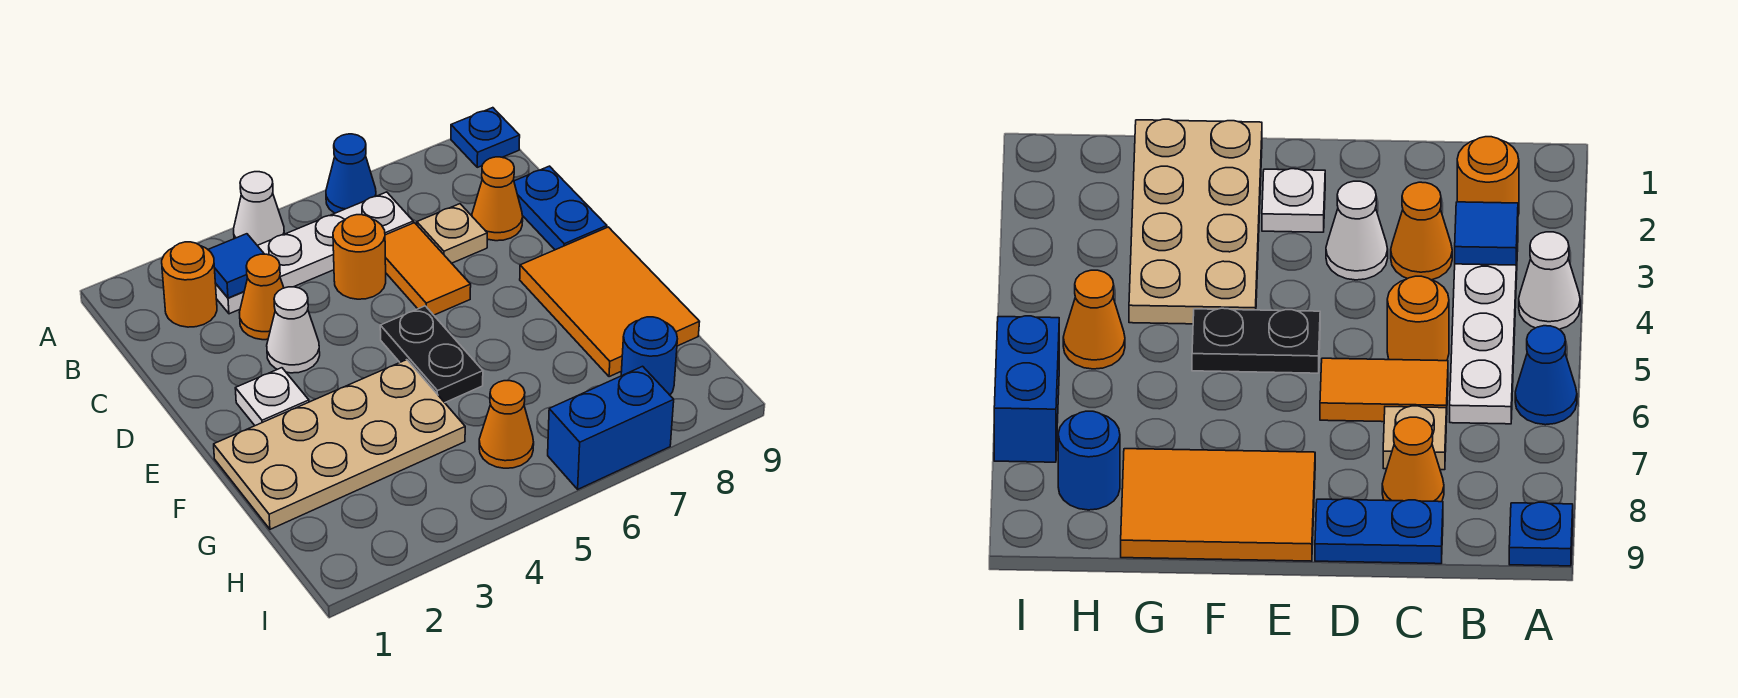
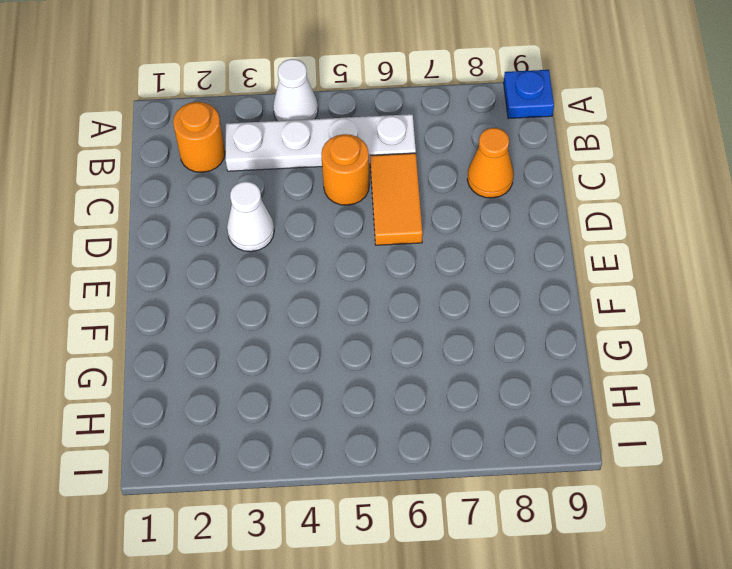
none -> blue cone A6 level 1
none -> orange cone C3 level 1
none -> tan plate C7 level 1

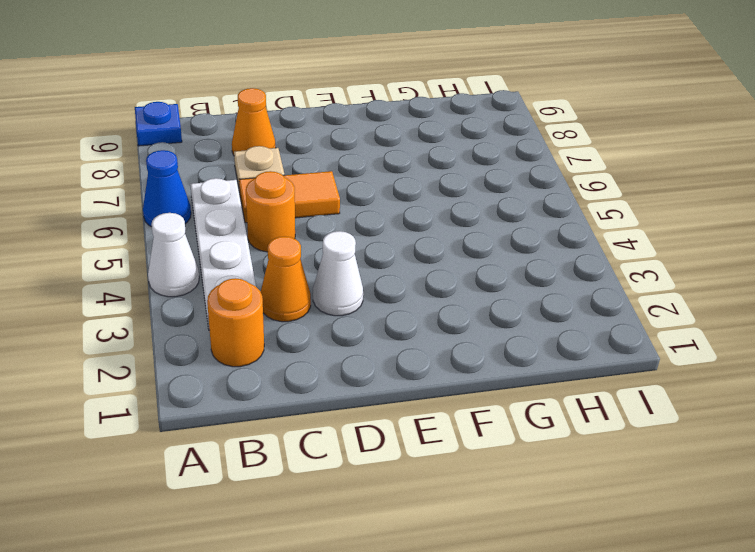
none -> blue plate C9:D9 level 1
none -> white plate E2 level 1
none -> black plate E5:F5 level 1

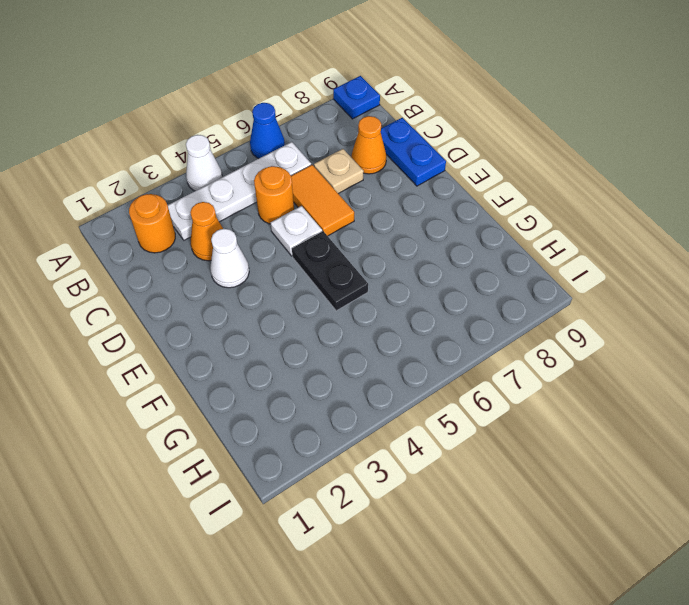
white plate D5 level 1 -> white plate E2 level 1
none -> orange tile E8:G9 level 1
none -> tan plate F1:G4 level 1
none -> orange cone H5 level 1

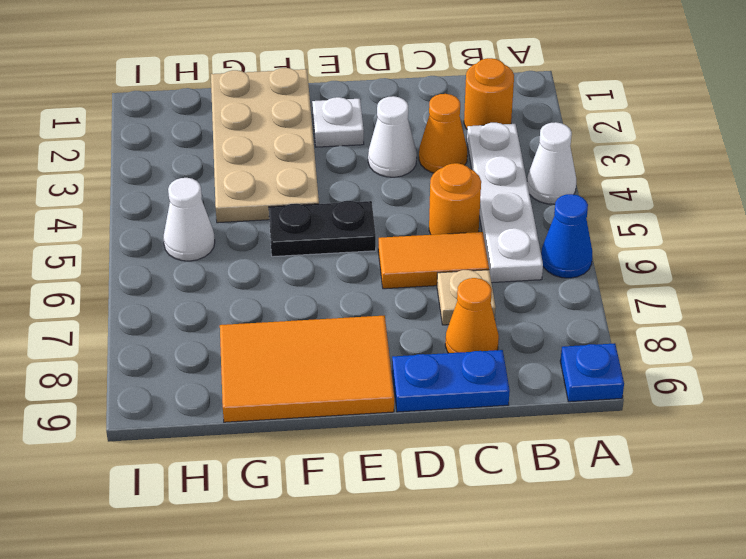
white cone H5 level 1 -> orange cone H5 level 1
none -> blue round brick H8 level 1
none -> blue brick I6:I7 level 1
none -> blue tile B3 level 2

